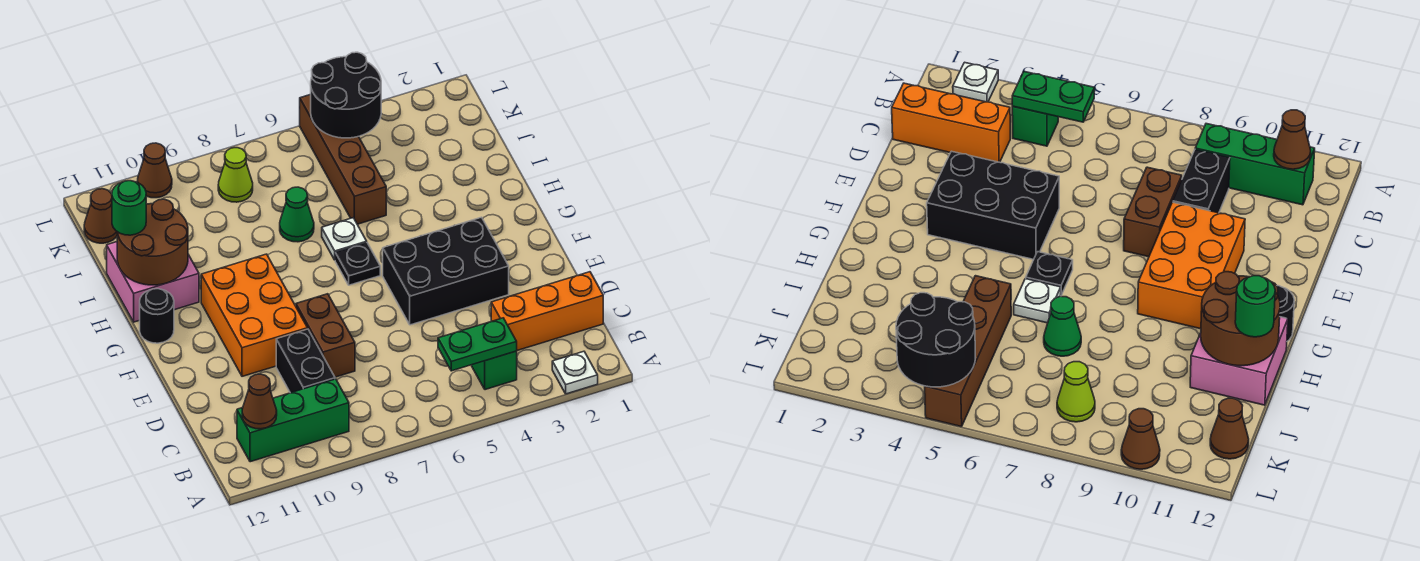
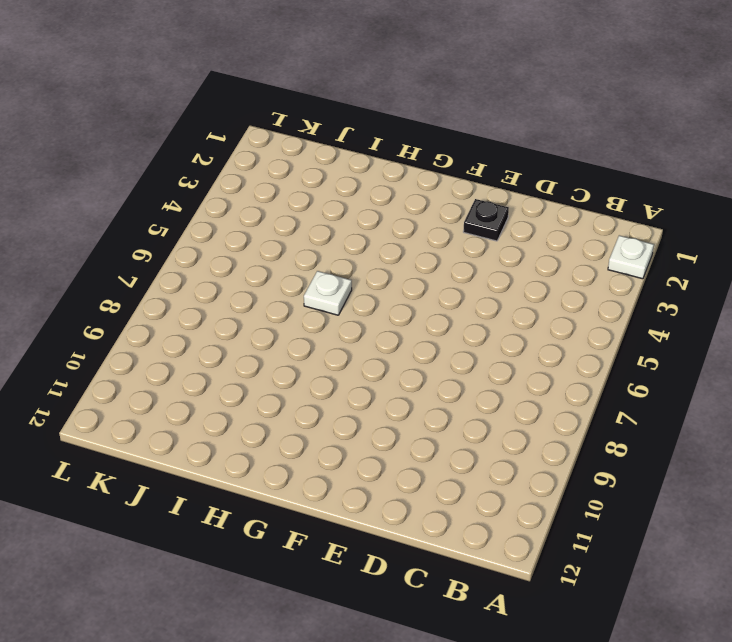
black plate E2 level 1 -> black plate G6 level 1
none -> green brick B4 level 1
none -> green brick B9:B11 level 1
none -> orange brick C1:C3 level 1

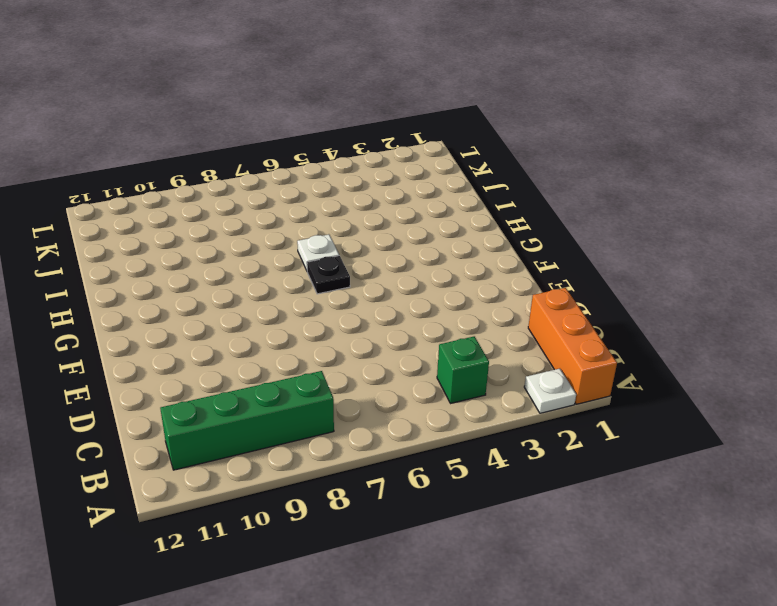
orange brick A1:C1 level 1 -> orange brick C1:C3 level 1
green brick B8:B11 level 1 -> green brick B9:B11 level 1
none -> black brick C9:D9 level 1
none -> brown brick D8:E8 level 1
none -> black brick E3:F5 level 1

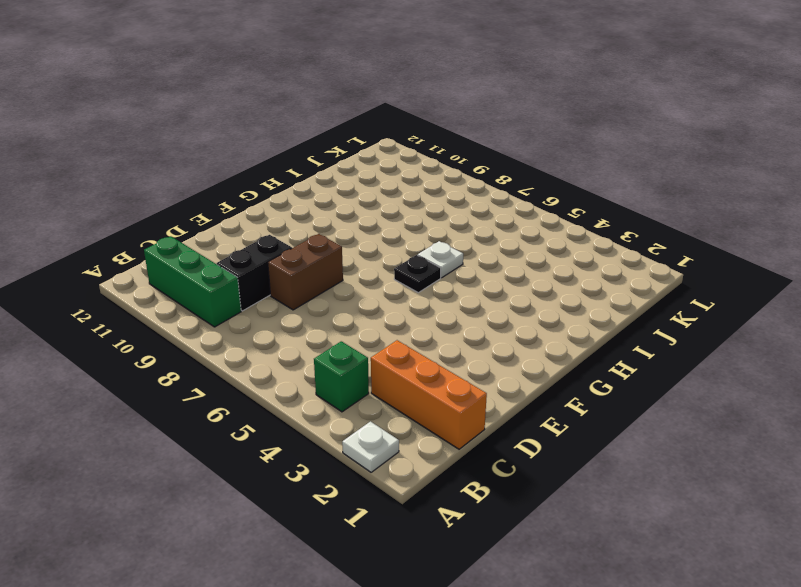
none -> black brick E3:F5 level 1
none -> orange brick E9:G10 level 1
none -> black round brick G12 level 1

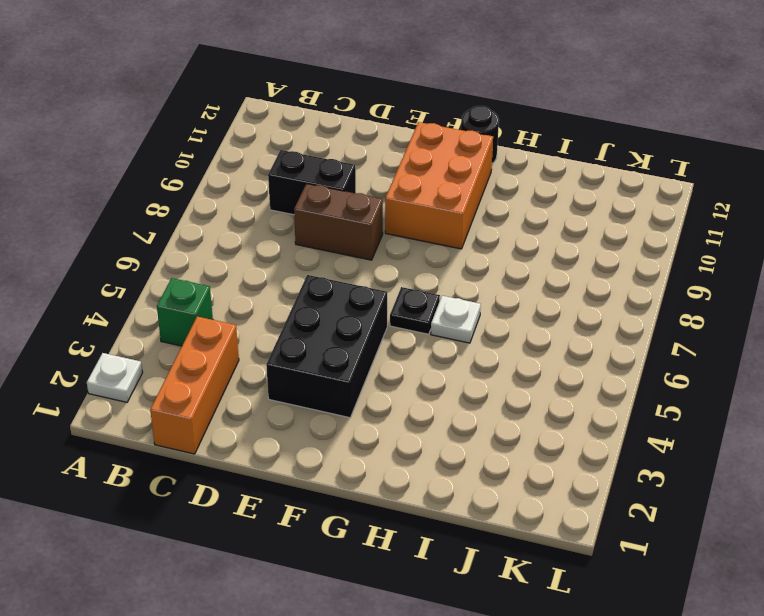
orange brick F9:G11 level 1 -> orange brick E9:G10 level 1
none -> green brick B9:B11 level 1
none -> pink brick H11:I12 level 1
none -> brown brick I5:L5 level 1

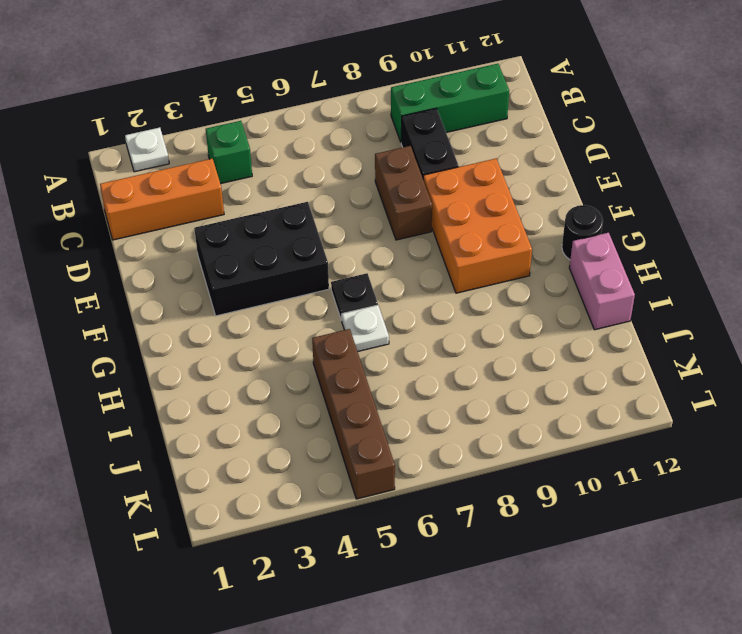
pink brick H12:I12 level 1 -> pink brick H11:I12 level 1
none -> green cone I7 level 1
none -> lime cone K8 level 1
none -> brown cone K12 level 1

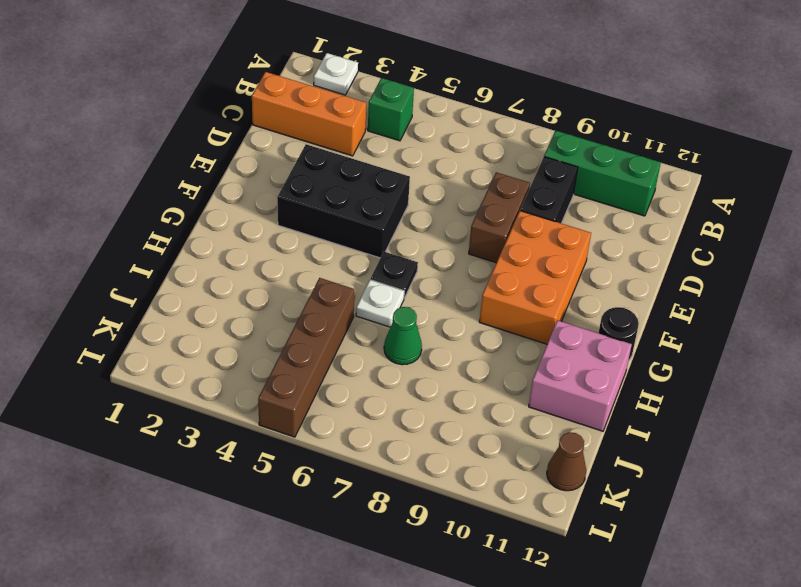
none -> lime cone K8 level 1
none -> brown cone L10 level 1
none -> green plate B4:B5 level 2

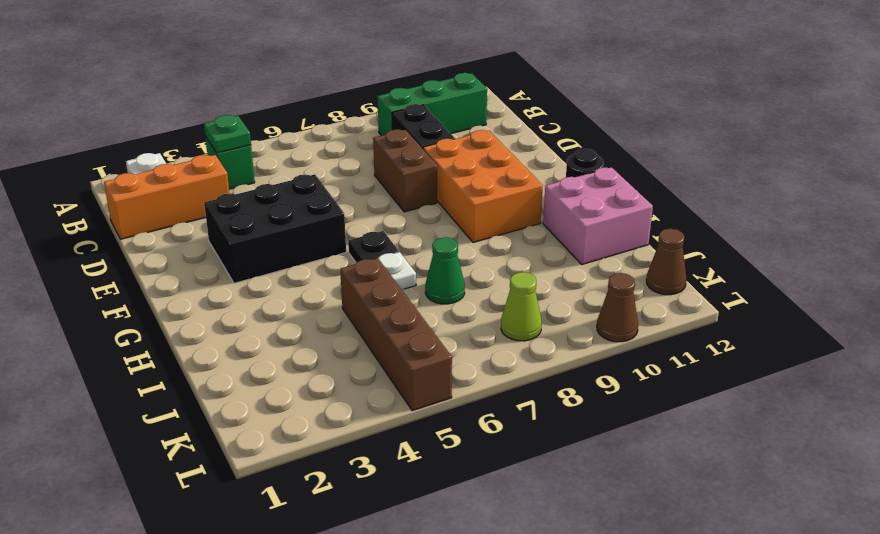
green plate B4 level 2 -> green plate B4:B5 level 2
none -> brown cone B11 level 2
none -> brown round brick H11:I12 level 2
none -> black round brick K4:L5 level 2

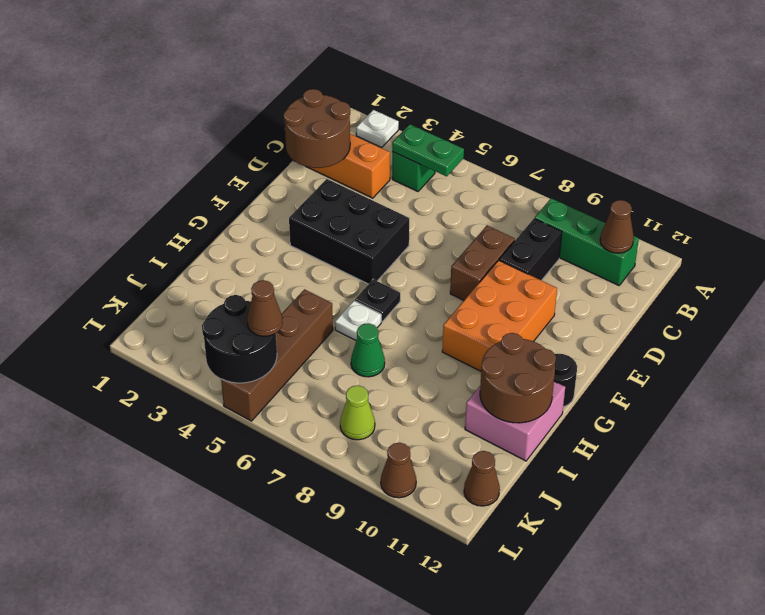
brown round brick C1:D2 level 2 -> none
brown cone K5 level 3 -> none
none -> green round brick I12 level 3

